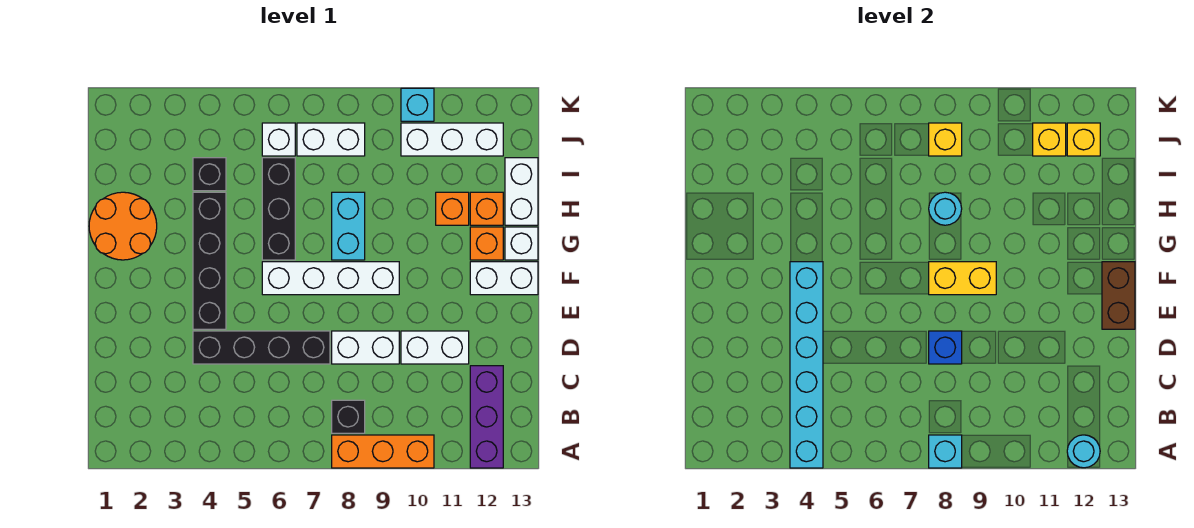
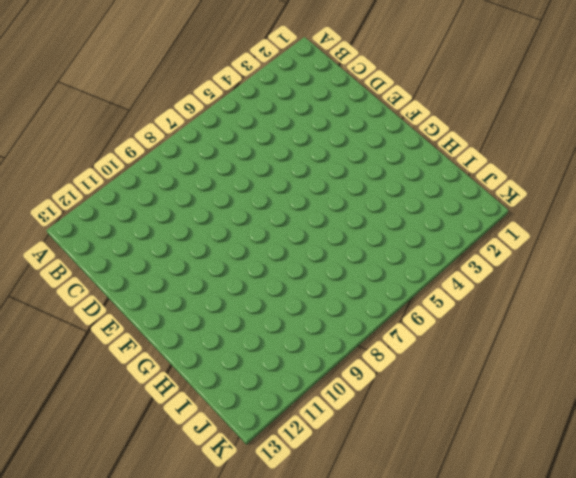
none -> orange brick A8:A10 level 1
none -> purple brick A12:C12 level 1
none -> black brick B8 level 1
none -> black brick D4:D7 level 1

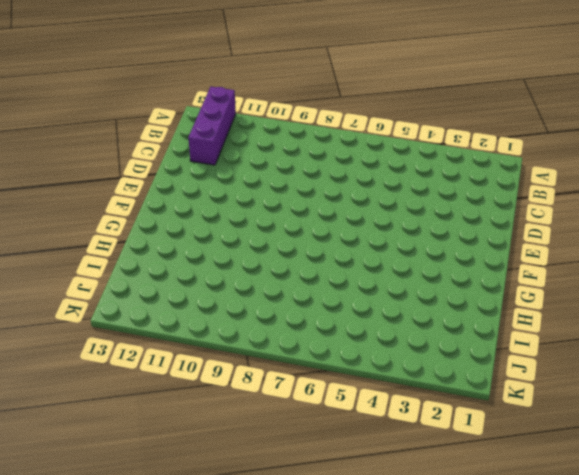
none -> orange brick A8:A10 level 1
none -> black brick B8 level 1
none -> black brick D4:D7 level 1
none -> white brick D8:D9 level 1

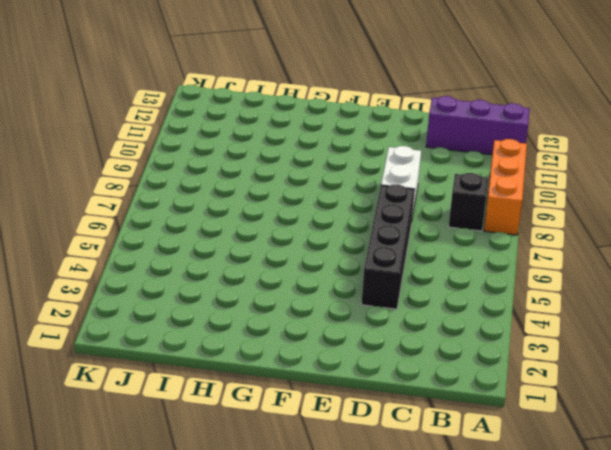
none -> white brick D10:D11 level 1
none -> black brick E4:H4 level 1
none -> white brick F6:F9 level 1
none -> white brick F12:F13 level 1

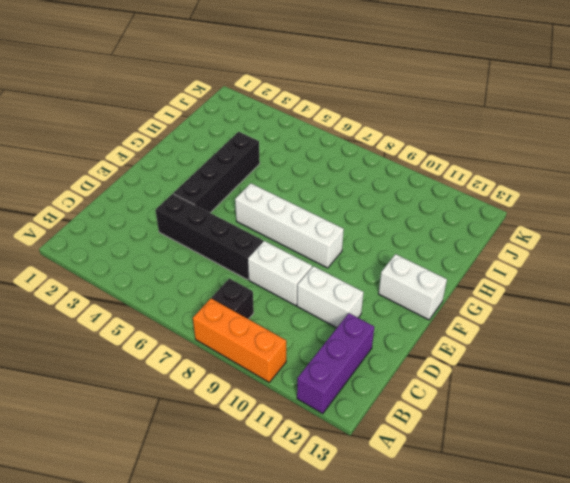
none -> orange round brick G1:H2 level 1
none -> black brick G6:I6 level 1
none -> cyan brick G8:H8 level 1
none -> orange brick G12 level 1

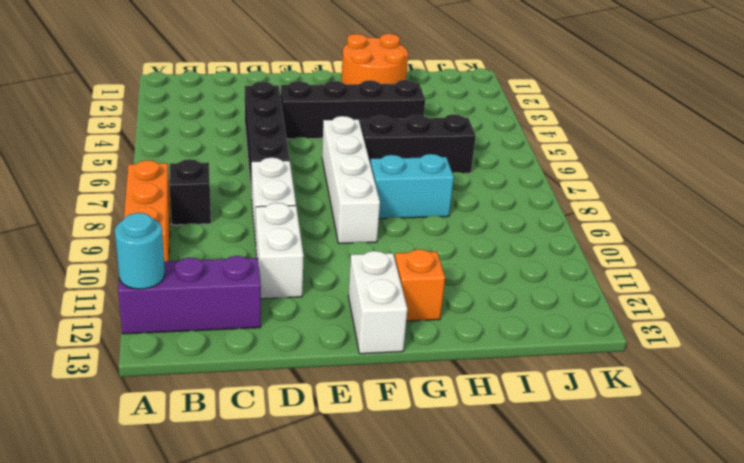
none -> white brick G13 level 1
none -> orange brick H11 level 1
none -> orange brick H12 level 1
none -> white brick H13:I13 level 1

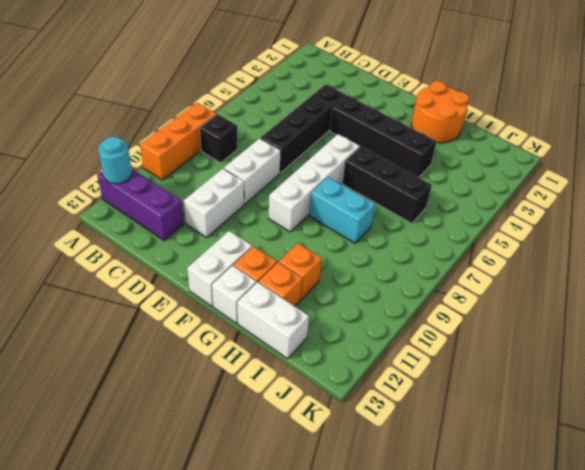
none -> black brick I4 level 1
none -> white brick J6 level 1
none -> white brick J7:J8 level 1
none -> white brick J10:J12 level 1

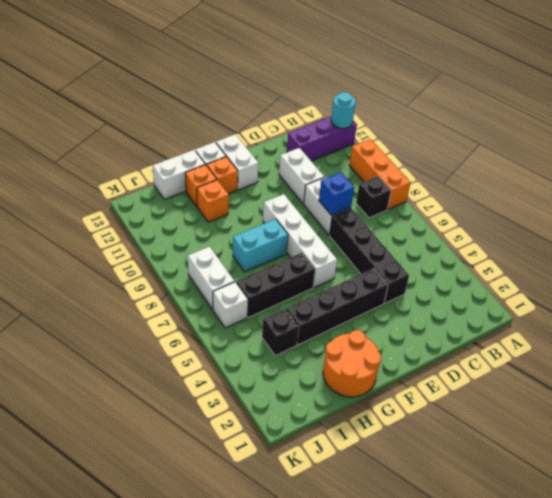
none -> white brick J10:J12 level 1
none -> cyan brick K10 level 1
none -> cyan brick A4:F4 level 2
none -> cyan brick A8 level 2

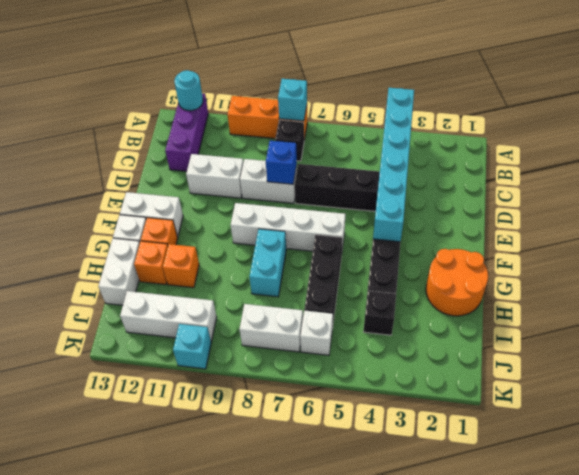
none -> brown brick E13:F13 level 2
none -> yellow brick F8:F9 level 2
none -> cyan round brick H8 level 2
none -> yellow brick J8 level 2

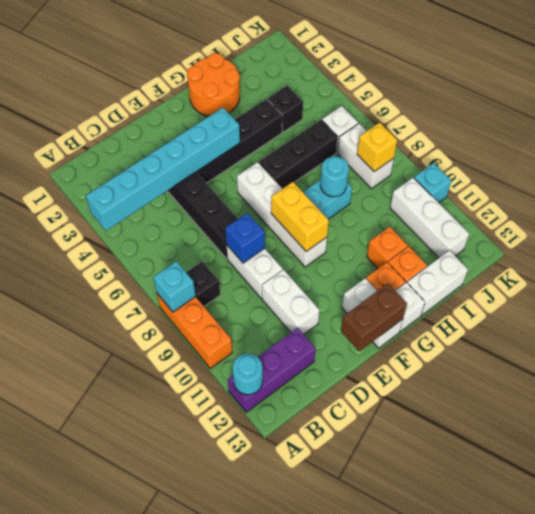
none -> yellow brick J11 level 2
none -> yellow brick J12 level 2

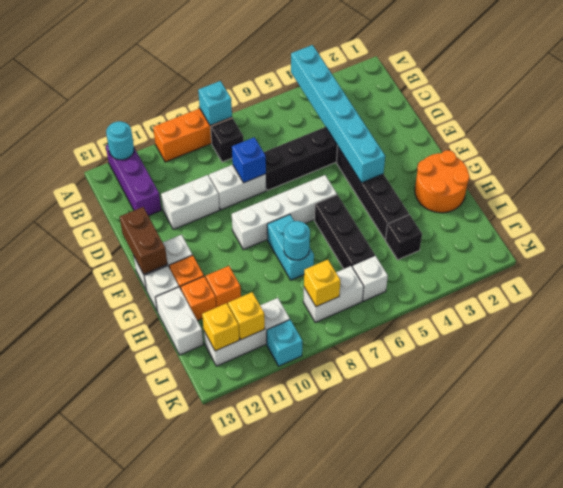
none -> yellow brick F8:F9 level 2

